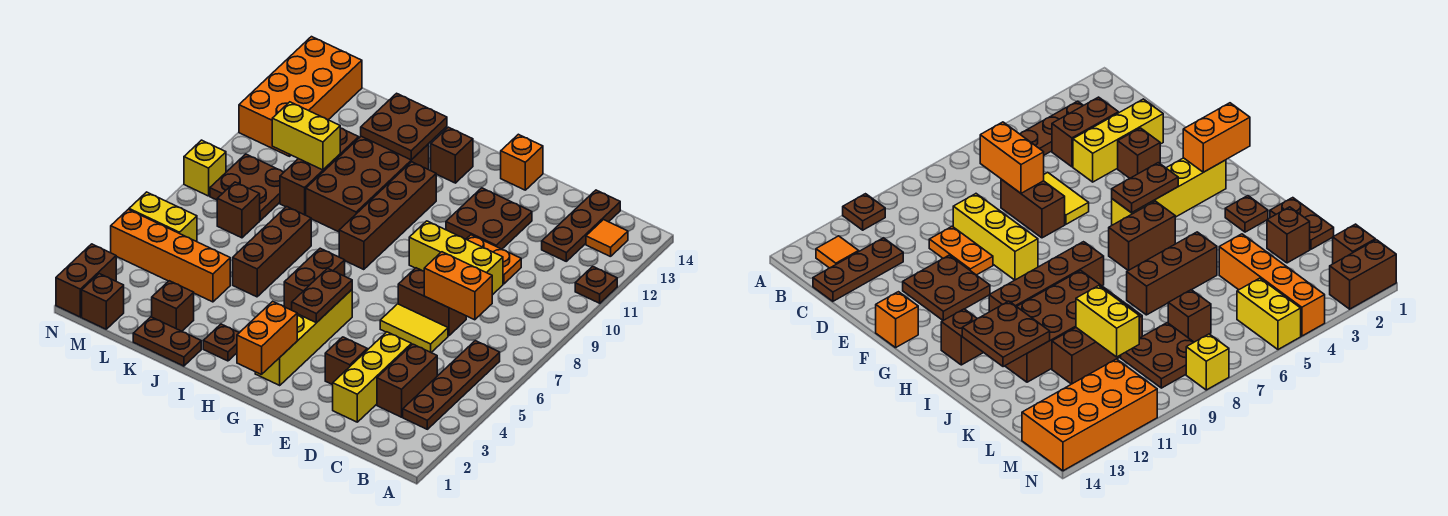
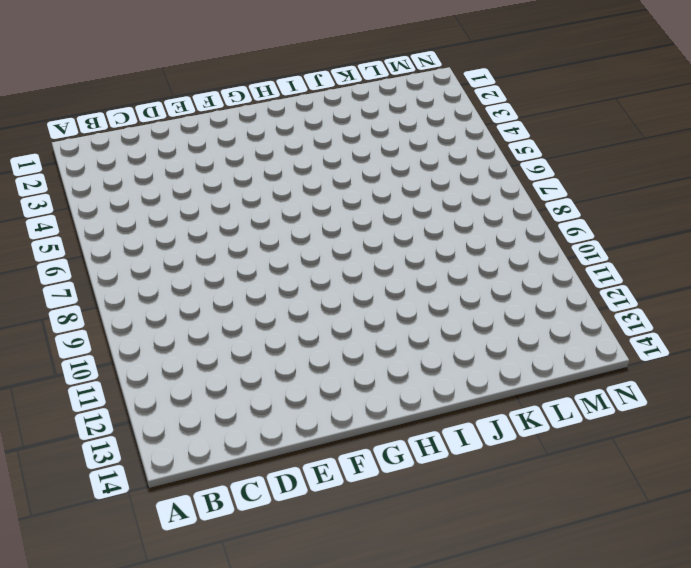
none -> brown plate A11 level 1
none -> brown plate B3:B6 level 1
none -> orange tile B13 level 1
none -> brown brick C3:C4 level 1

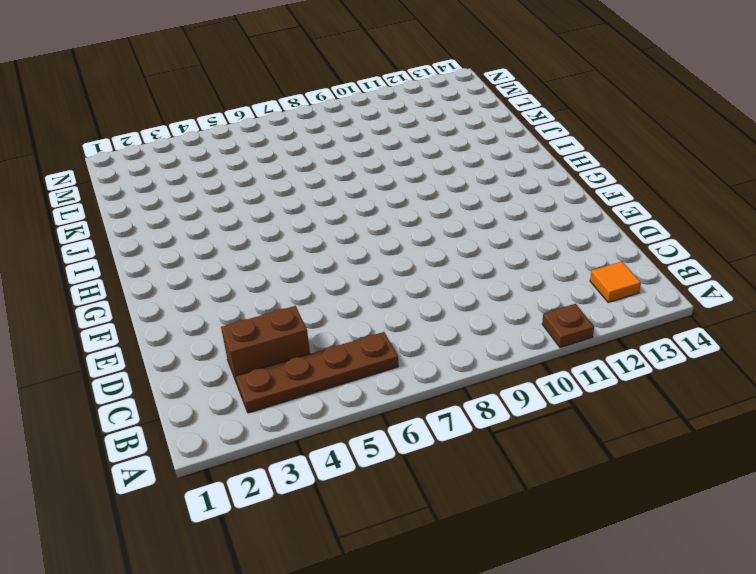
none -> brown plate C12:C14 level 1
none -> yellow brick D2:D4 level 1
none -> yellow tile D6:E6 level 1
none -> brown brick D7:E7 level 1

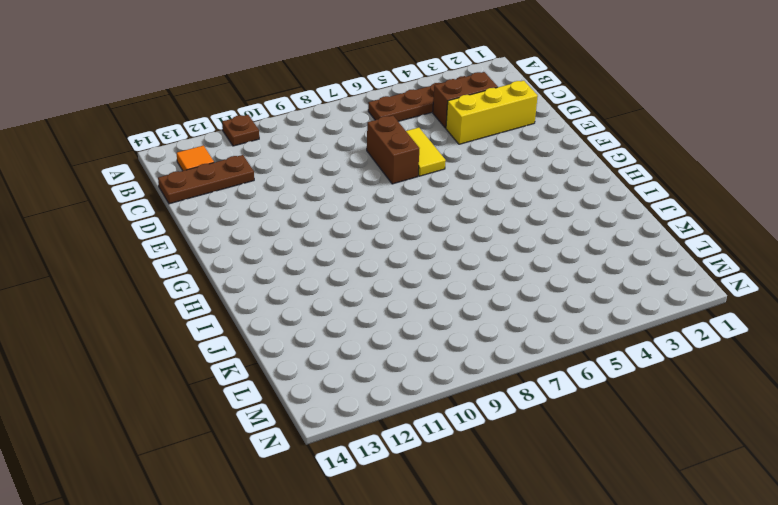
none -> yellow brick D9:F9 level 1
none -> orange plate D10:E10 level 1
none -> brown brick E3 level 1
none -> brown plate E11:F12 level 1

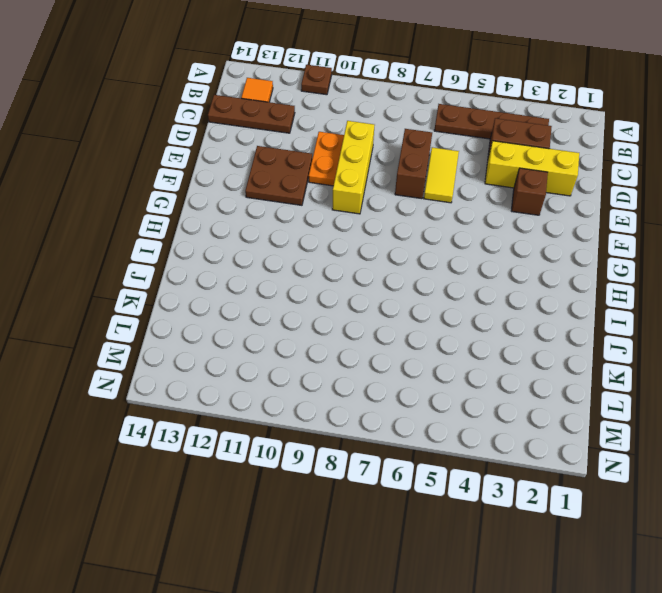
none -> orange brick F14 level 1
none -> yellow brick G2:G5 level 1
none -> brown brick H5:H6 level 1
none -> brown brick H8:H11 level 1

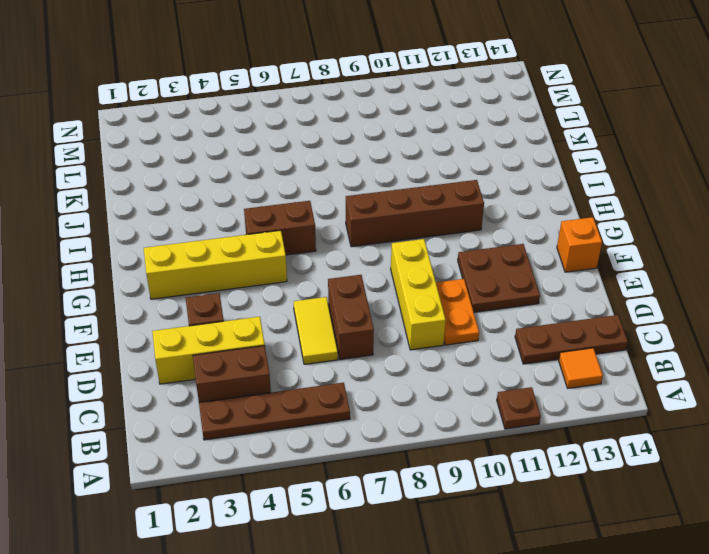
none -> brown brick H13 level 1
none -> brown plate I2 level 1
none -> brown brick I9:J12 level 1
none -> brown plate J1:K1 level 1

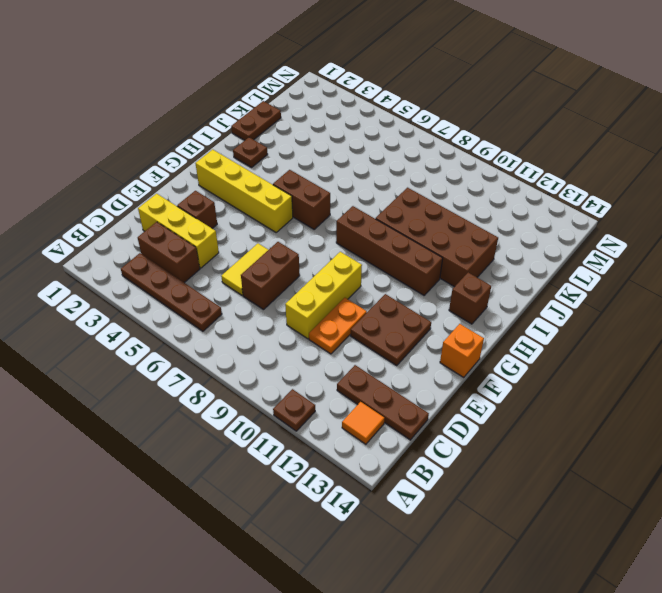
none -> brown brick J5:J7 level 1
none -> brown brick K2 level 1
none -> orange brick K4:N4 level 1
none -> brown brick K9:K11 level 1

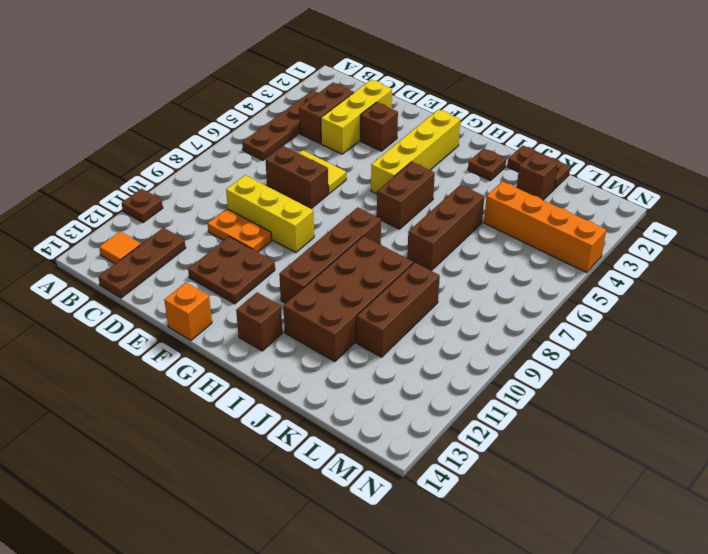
none -> brown brick L7 level 1
none -> brown plate L8:M9 level 1
none -> brown brick M1 level 1
none -> yellow brick M5:N5 level 1

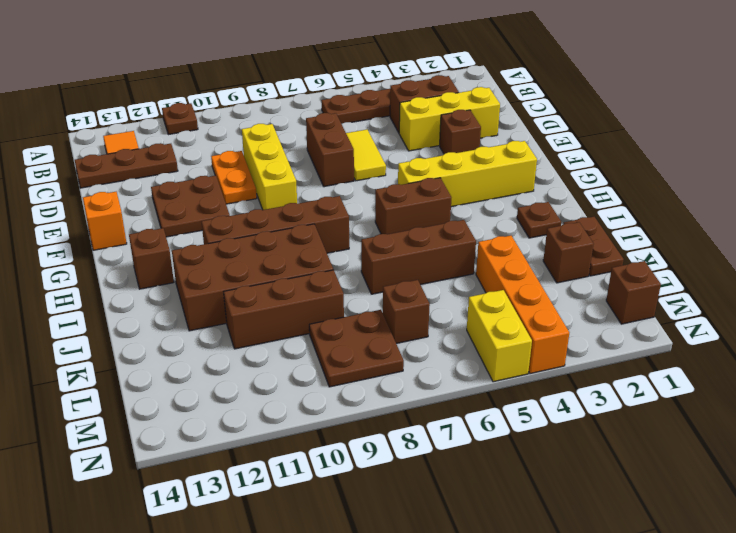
none -> orange brick M11:N14 level 1
none -> brown brick N1:N2 level 1
none -> yellow brick N8 level 1
none -> orange brick C7:D7 level 2

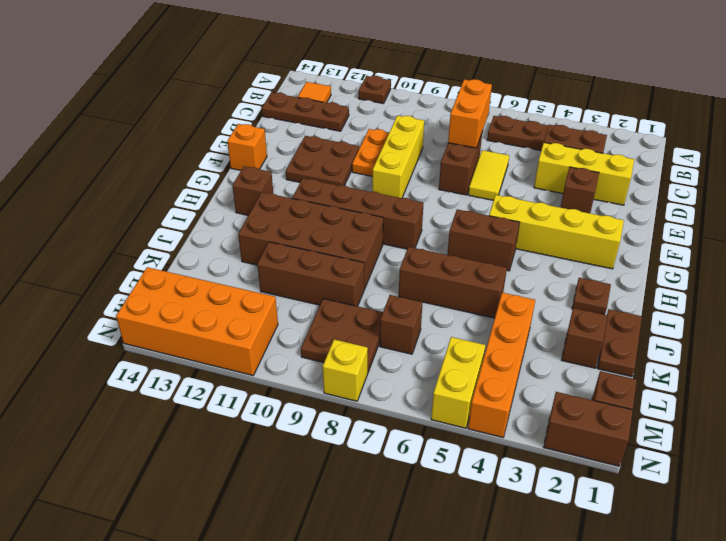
none -> orange brick G1:G2 level 2
none -> brown plate G4:G5 level 2
none -> brown plate I12:J13 level 2
none -> yellow brick K10:L10 level 2

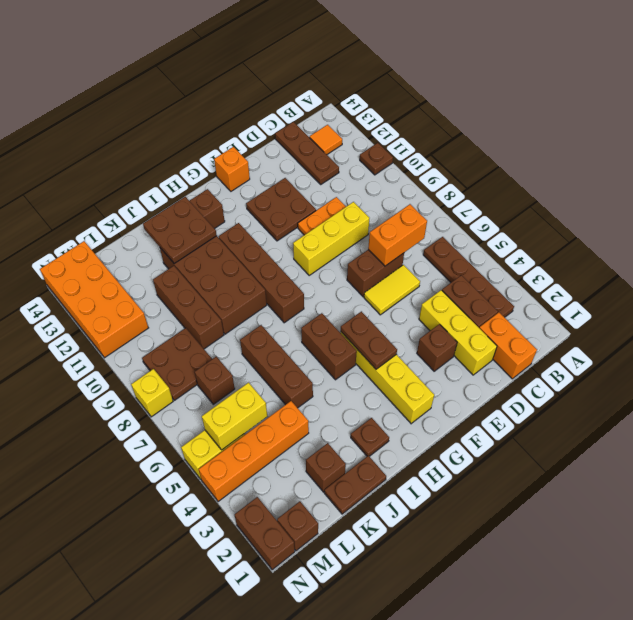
orange brick C1:C2 level 1 -> orange brick G1:G2 level 2
yellow brick L5:M5 level 2 -> yellow brick K10:L10 level 2

